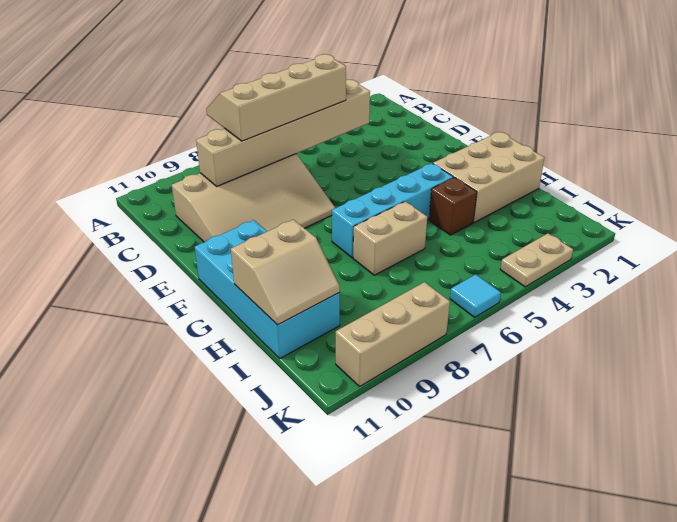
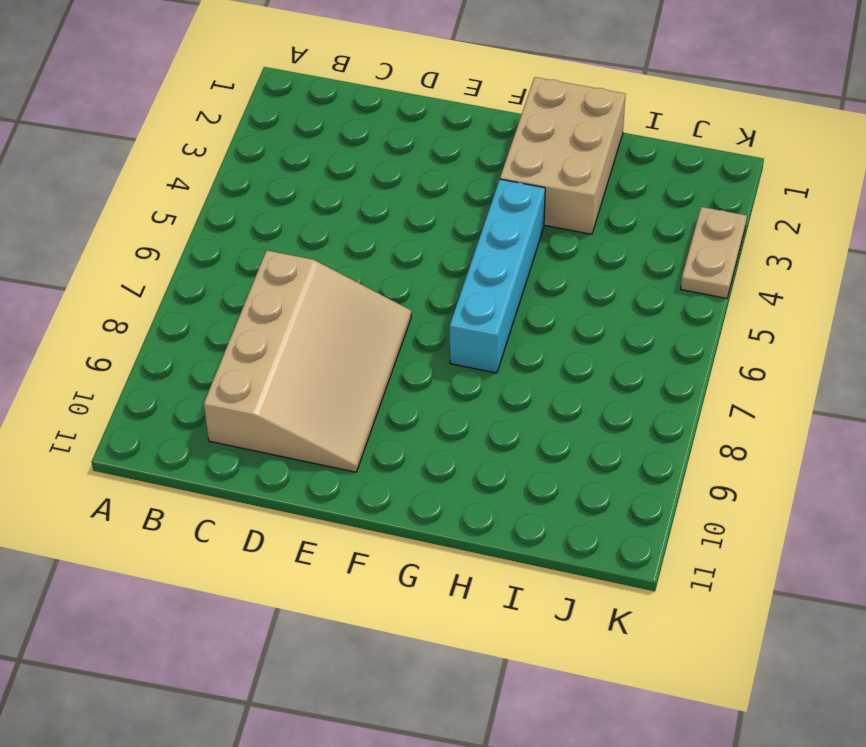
none -> cyan brick F10:I11 level 1
none -> brown brick H4 level 1
none -> tan brick H6:H7 level 1

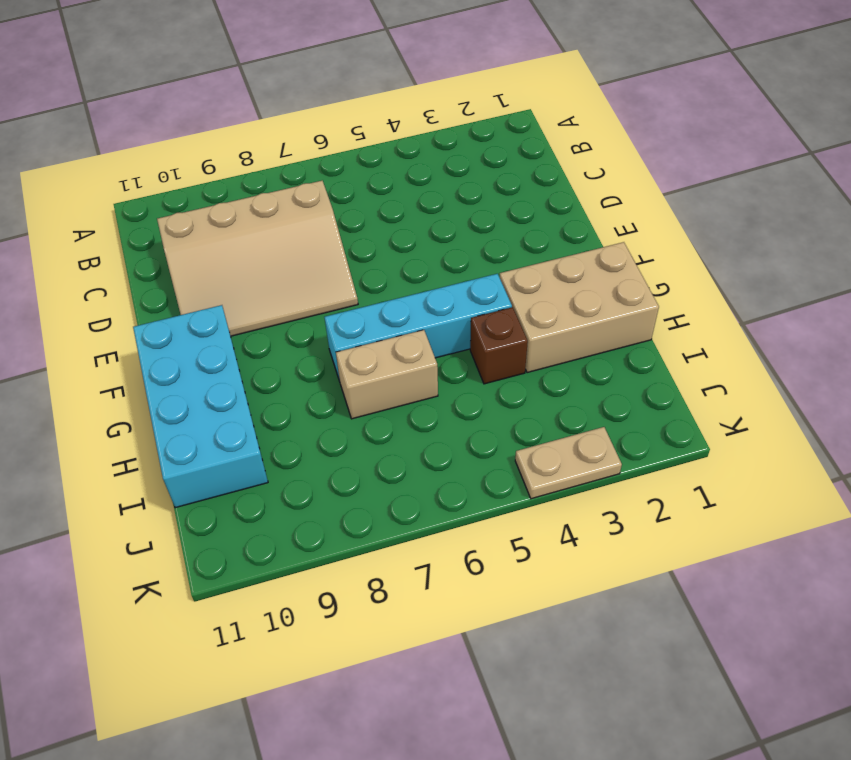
none -> cyan tile K6 level 1
none -> tan brick K8:K10 level 1
none -> tan brick C4:C9 level 2

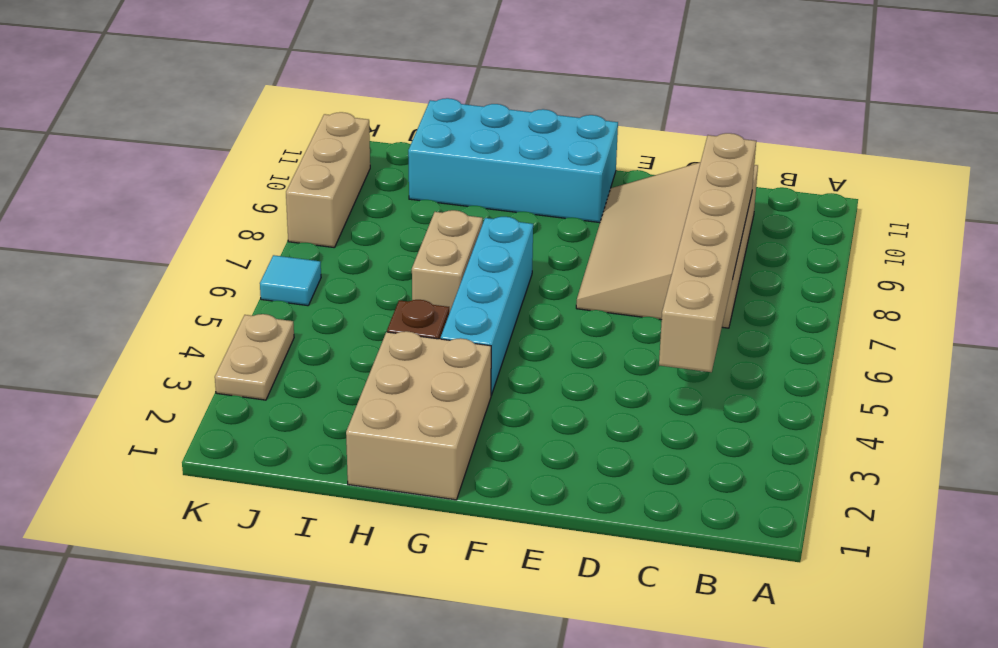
none -> tan slope H10:I11 level 2 top H
none -> tan slope B5:C8 level 3 top C

